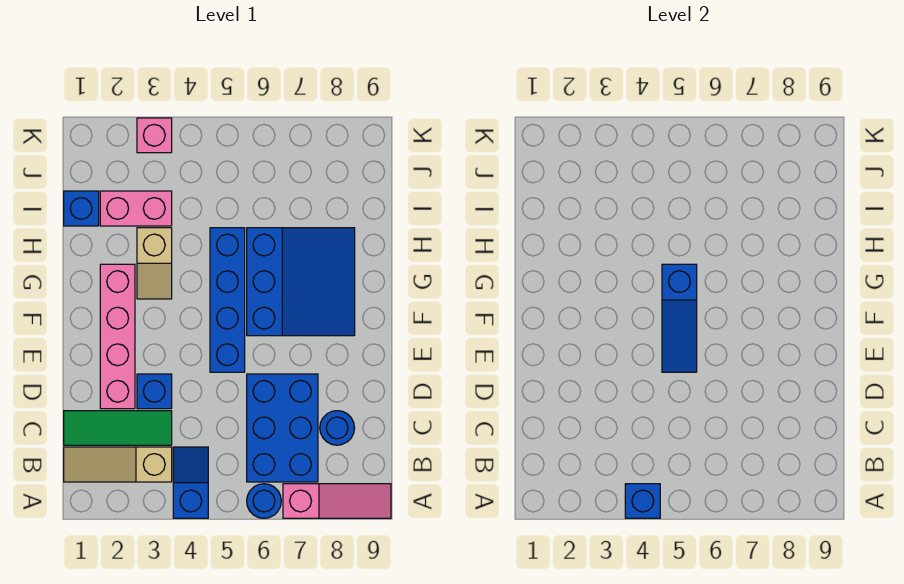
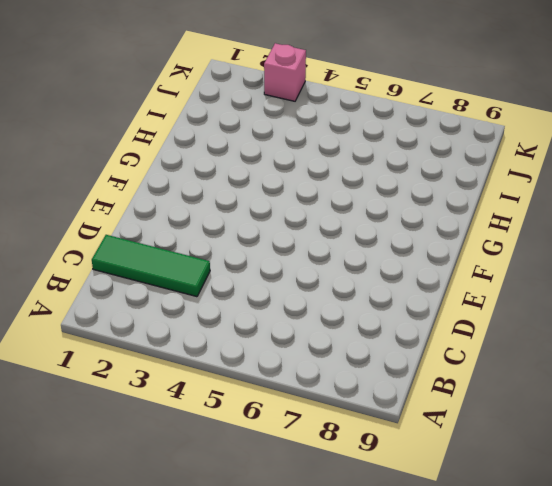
none -> blue slope A4:B4 level 1 top A
none -> blue round brick A6 level 1
none -> pink slope A7:A9 level 1 top 7

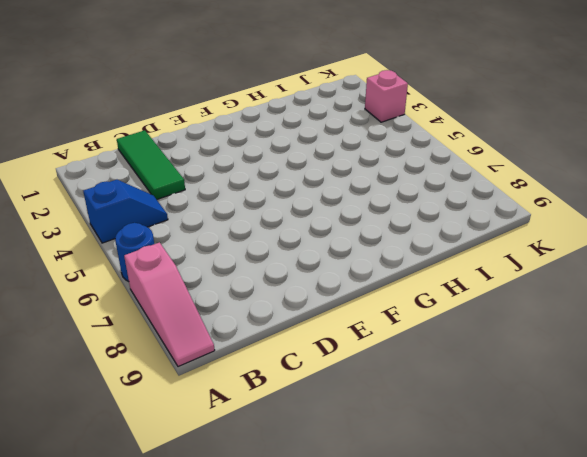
none -> tan slope B1:B3 level 1 top 3
none -> blue brick B6:D7 level 1
none -> blue round brick C8 level 1

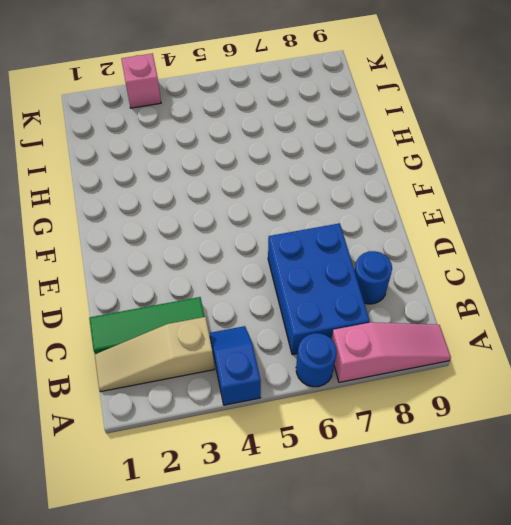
none -> pink brick D2:G2 level 1
none -> blue brick D3 level 1
none -> blue brick E5:H5 level 1

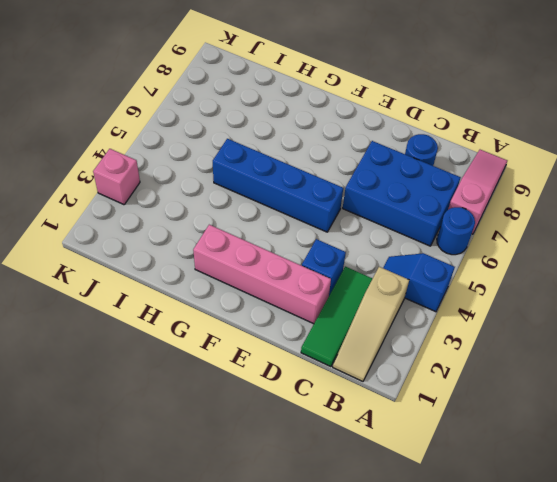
none -> blue slope F6:H8 level 1 top 6
none -> tan slope G3:H3 level 1 top H
none -> blue brick I1 level 1

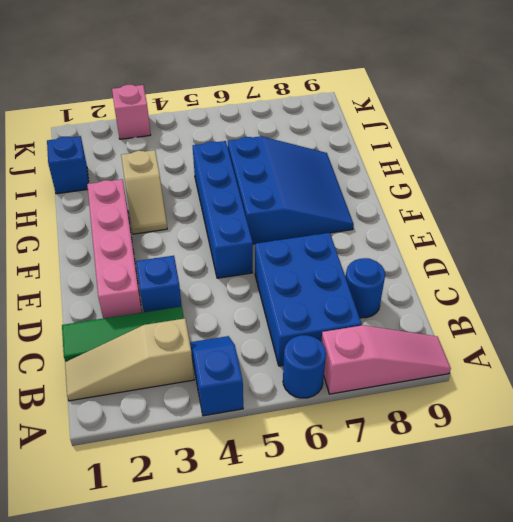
none -> pink brick I2:I3 level 1
none -> blue brick A4 level 2
none -> blue slope E5:G5 level 2 top G

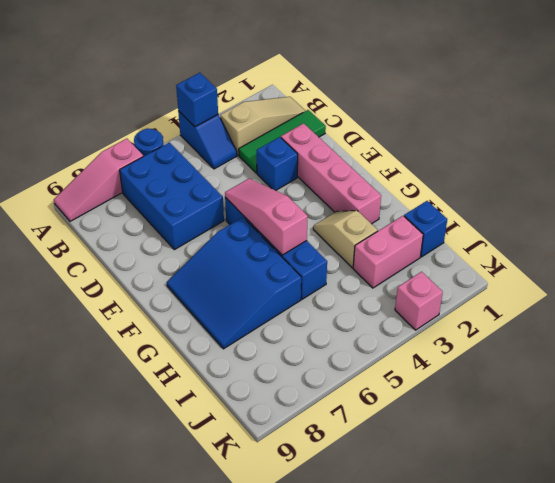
pink slope E5:G5 level 2 top G -> blue slope E5:G5 level 2 top G
none -> blue round brick C8 level 1

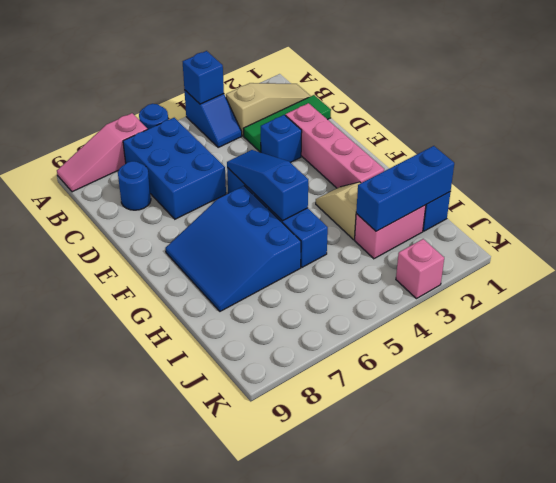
blue brick I1:I3 level 2 -> none

